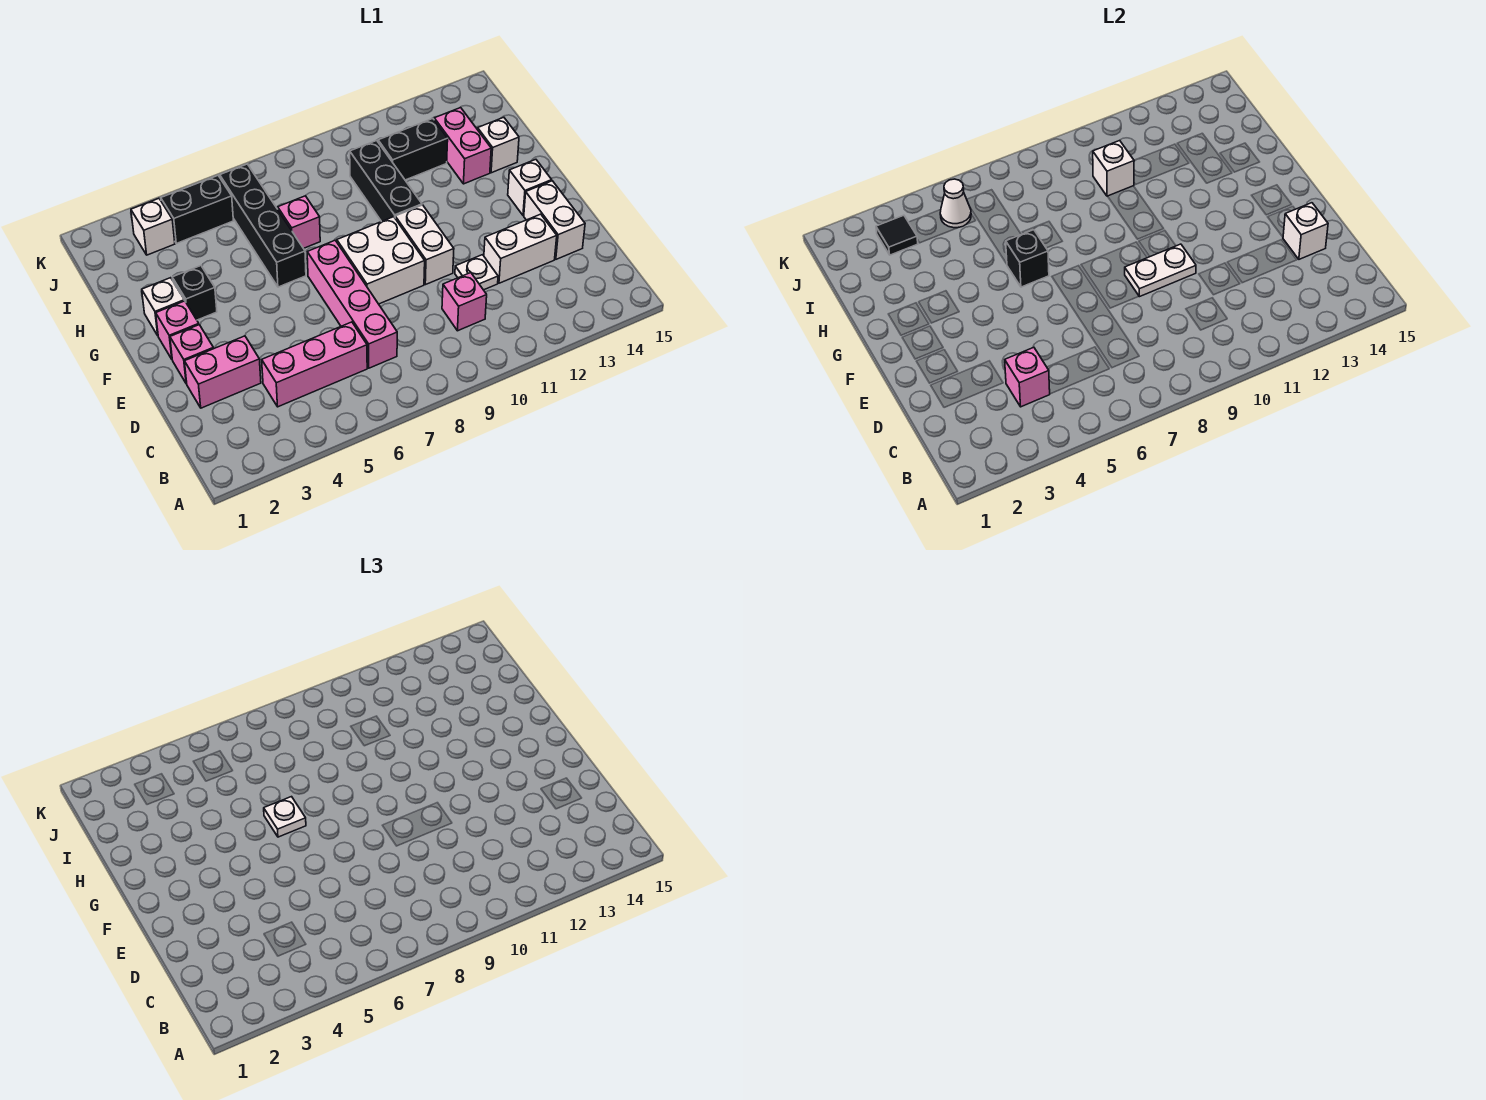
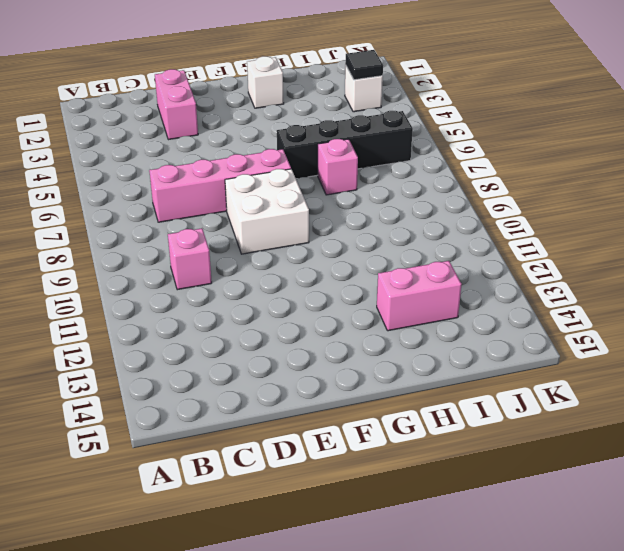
none -> pink brick C4:C6 level 1
none -> white plate D11 level 1
none -> white brick D12:D13 level 1
none -> white brick D14:E14 level 1

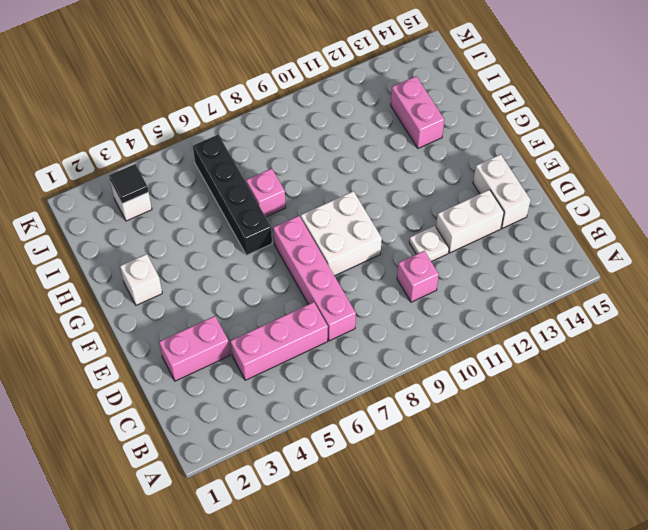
none -> pink brick E2 level 1
none -> white brick E10:F10 level 1
none -> pink brick F2 level 1
none -> white brick F14 level 1

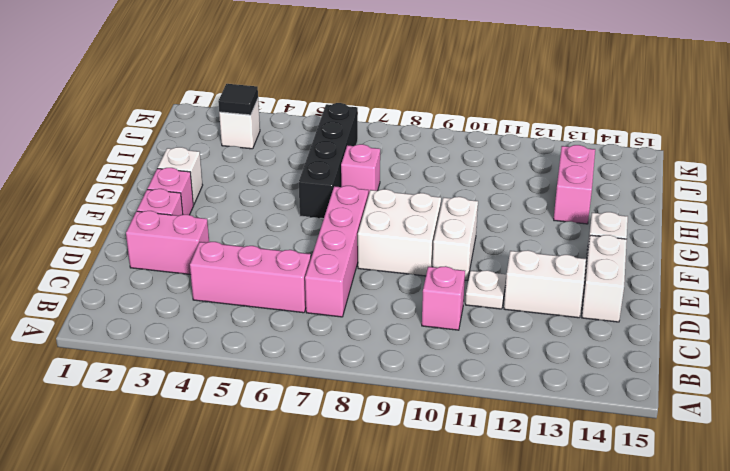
none -> black brick G3 level 1
none -> black brick G10:I10 level 1
none -> white brick H14 level 1
none -> black brick I11:I12 level 1

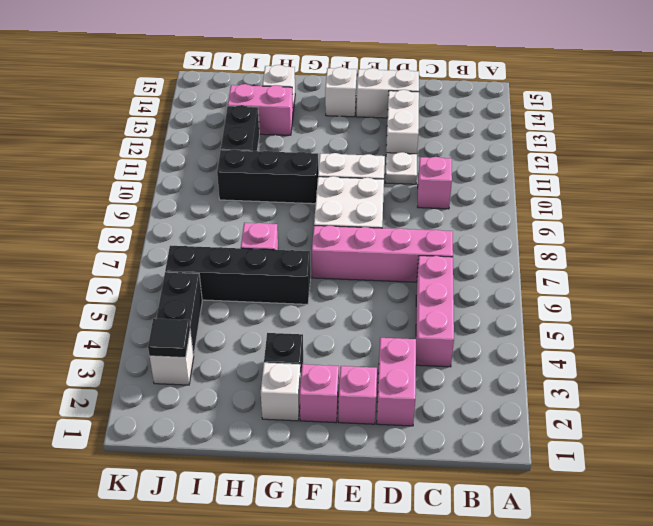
none -> pink brick C4 level 2
none -> white brick D14 level 2
none -> white plate E9:E10 level 2
none -> black brick G6 level 2

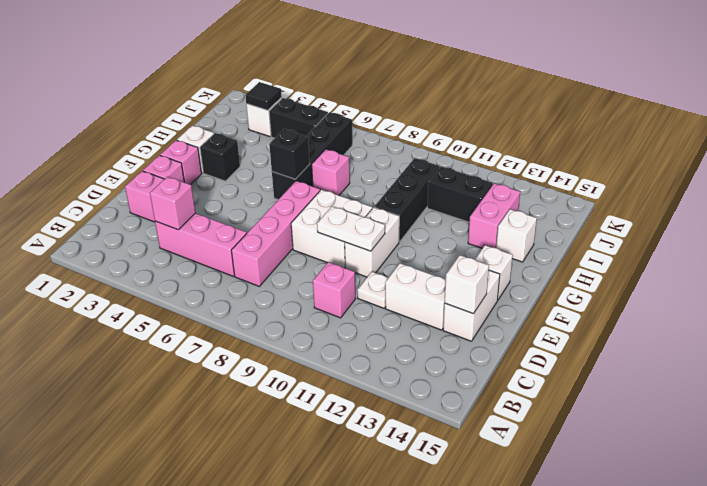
none -> white brick I10 level 2
none -> white cone J5 level 2
none -> white plate G6 level 3

